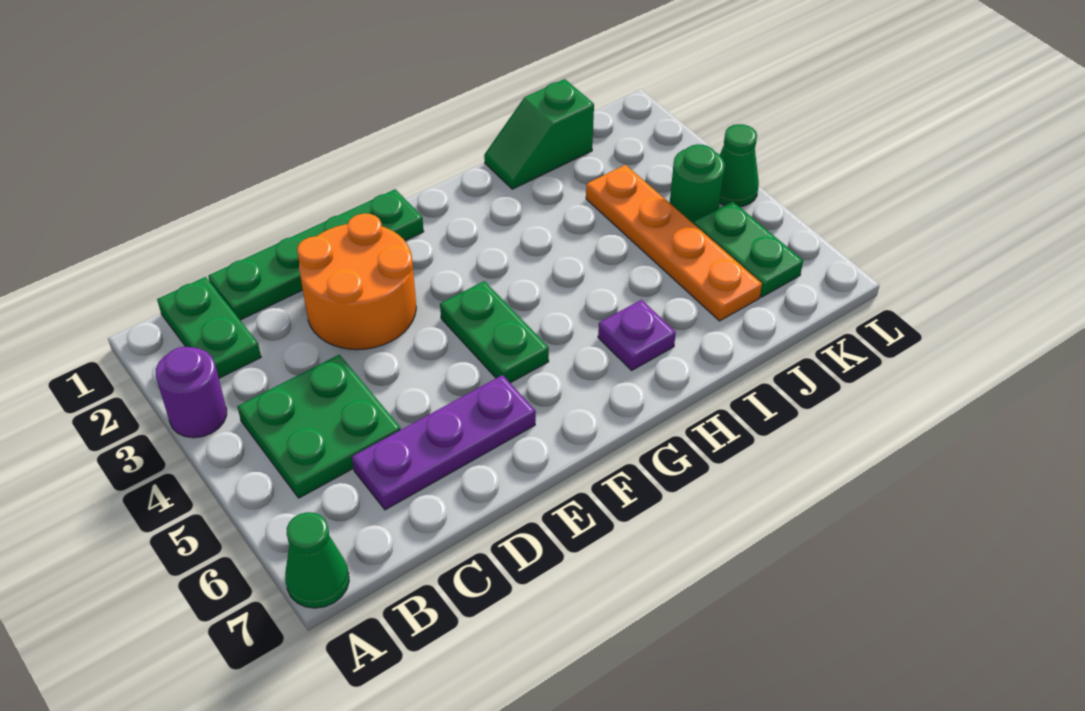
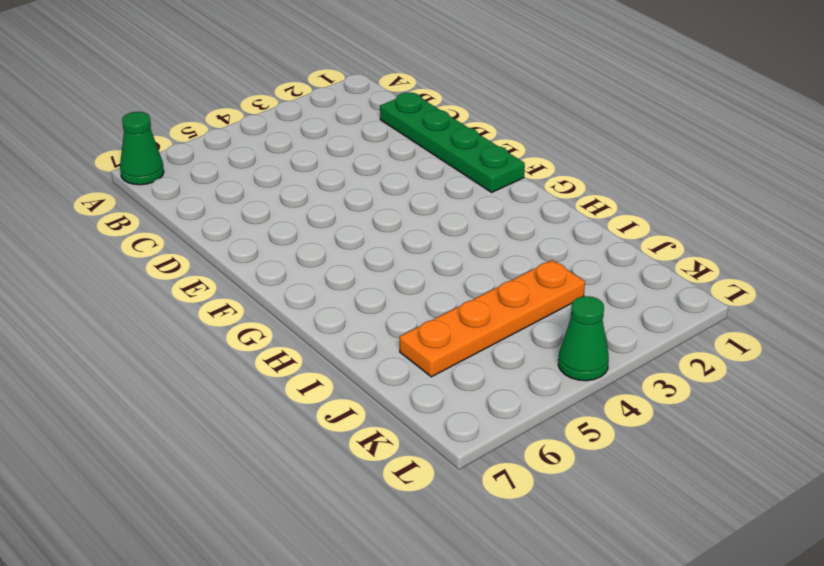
none -> purple round brick A3 level 1
none -> green plate B1:B2 level 1
none -> green plate B4:C5 level 1

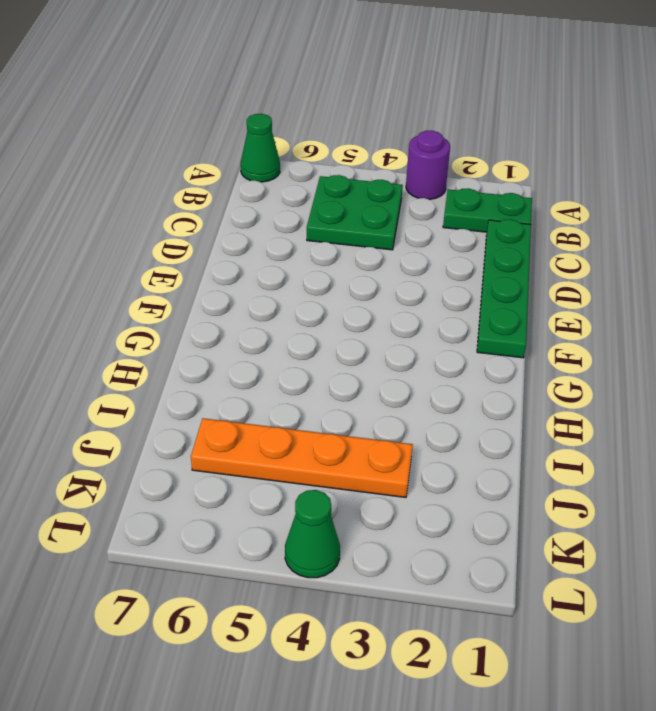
none -> purple plate C6:E6 level 1
none -> orange round brick D2:E3 level 1
none -> green plate F4:F5 level 1

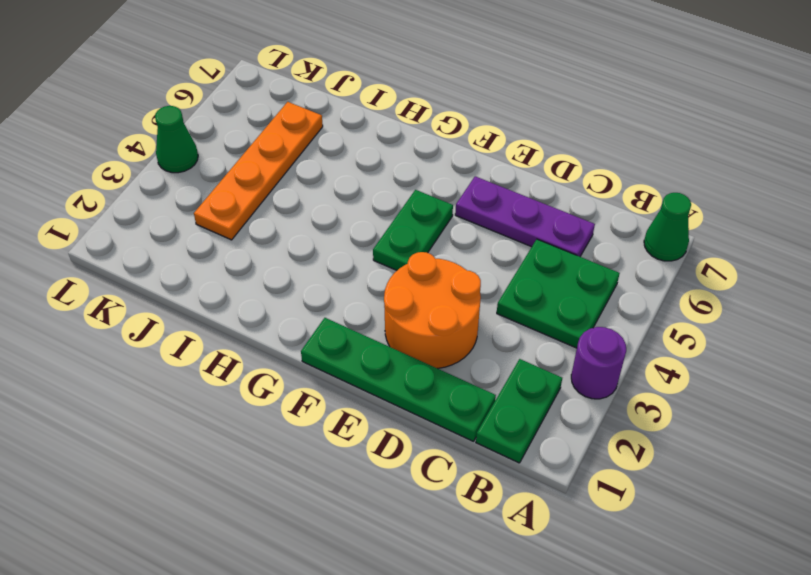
none -> purple plate H6 level 1
none -> green slope I1:J1 level 1 top J
none -> green round brick K4 level 1

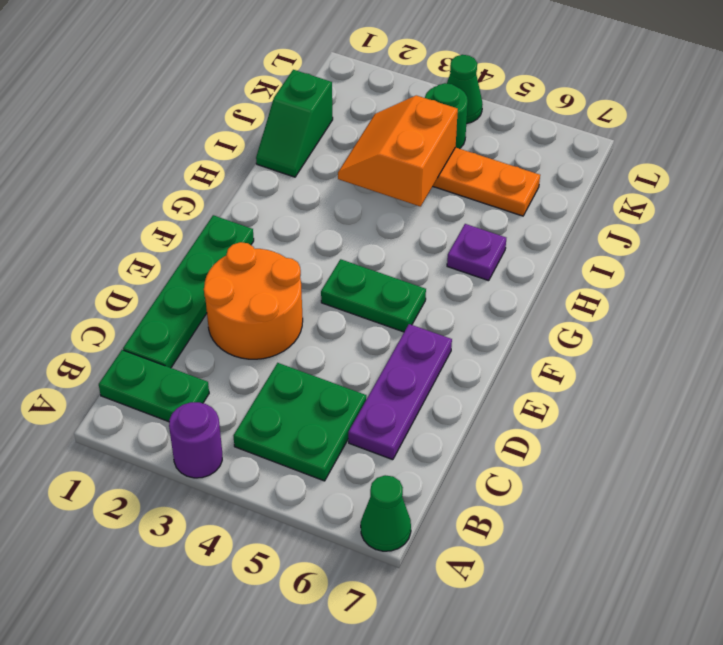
orange slope I3:J4 level 2 top 4 -> none
none -> green plate K5:K6 level 1

